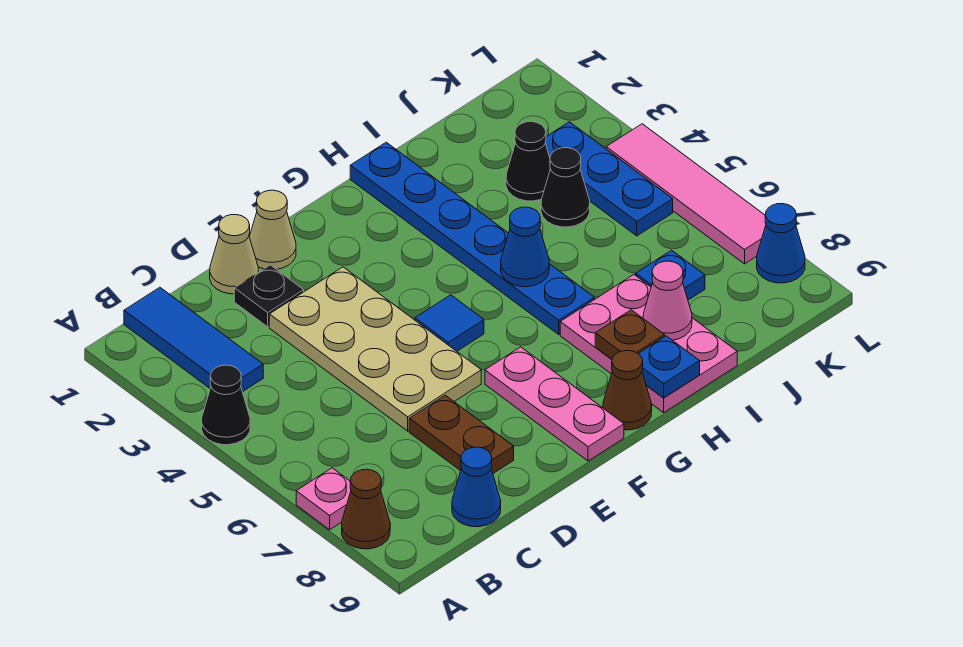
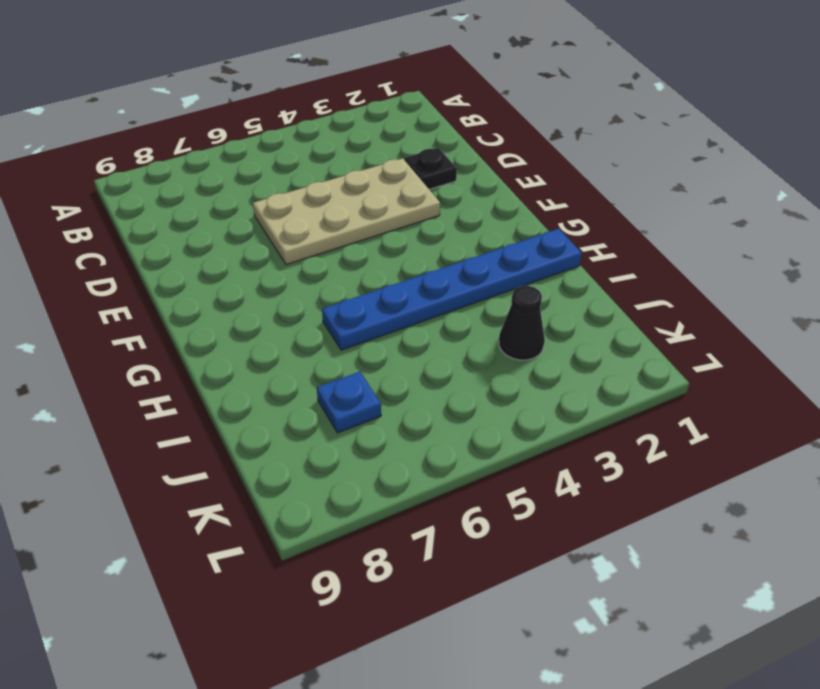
none -> black cone A4 level 1
none -> pink plate A7 level 1
none -> brown cone A8 level 1

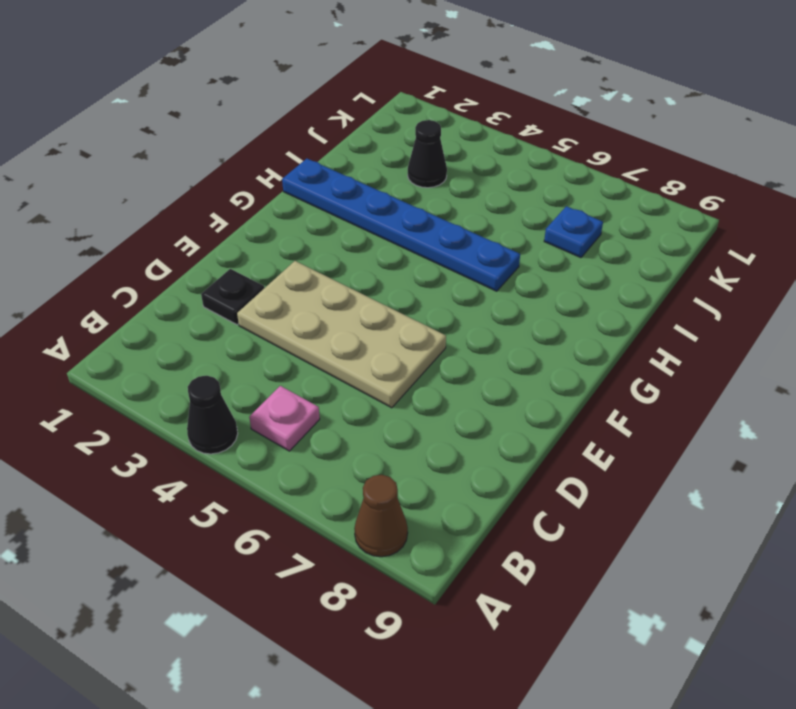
pink plate B5 level 1 -> pink plate A7 level 1
none -> blue tile B1:B3 level 1
none -> blue cone C9 level 1
none -> tan cone D1 level 1

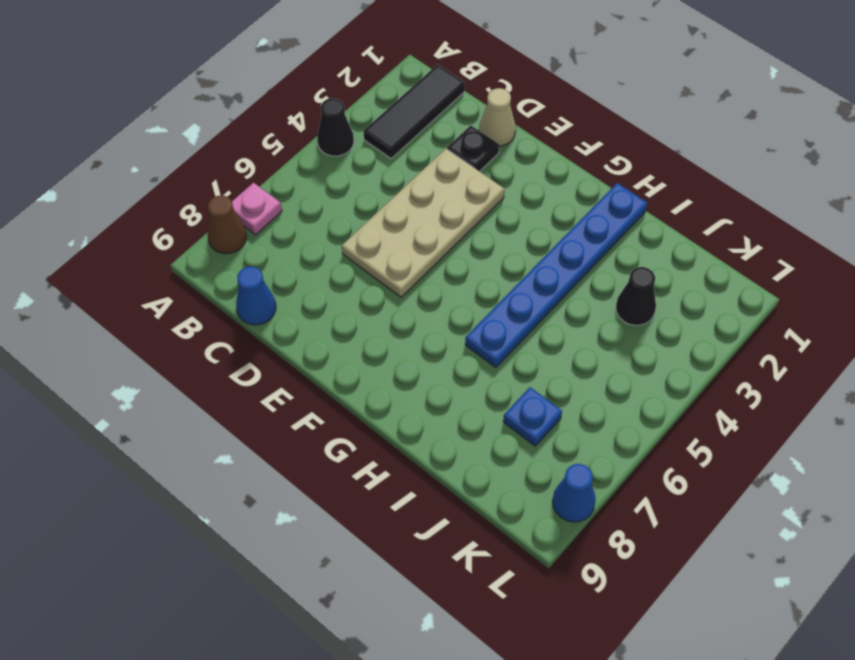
black tile B1:B3 level 1 -> blue tile B1:B3 level 1
none -> brown plate D7:D8 level 1
none -> tan cone E1 level 1
none -> blue tile F5 level 1

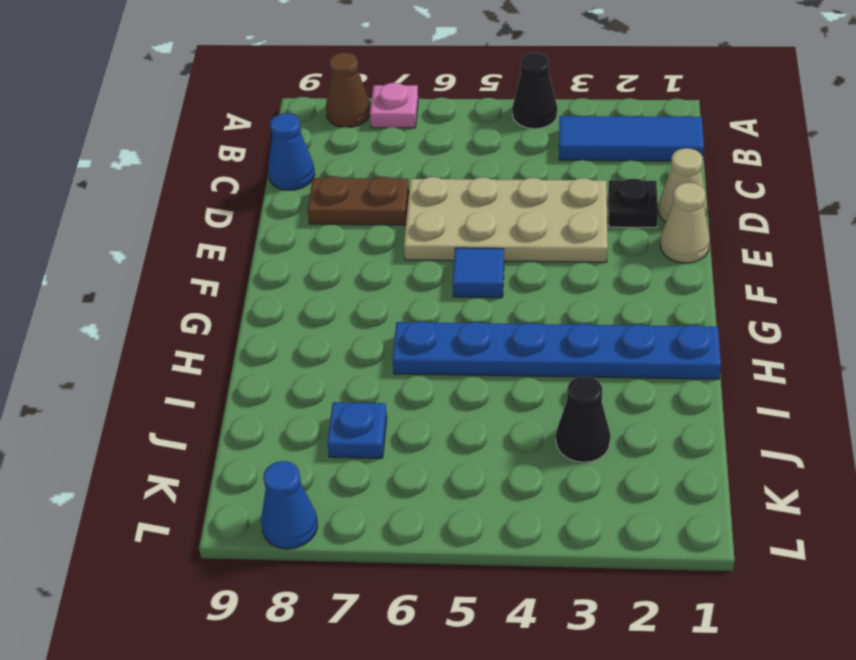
none -> pink plate F7:F9 level 1
none -> brown cone G9 level 1
none -> pink plate H7:I9 level 1

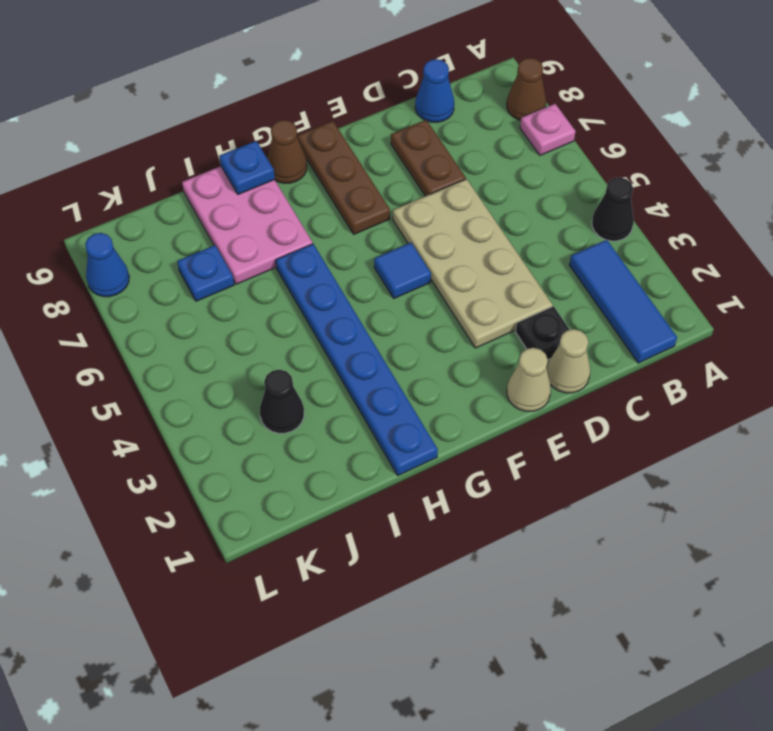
brown plate F7:F9 level 1 -> pink plate F7:F9 level 1
none -> black cone J4 level 1
none -> blue plate K3:K5 level 1
none -> pink tile L4:L7 level 1

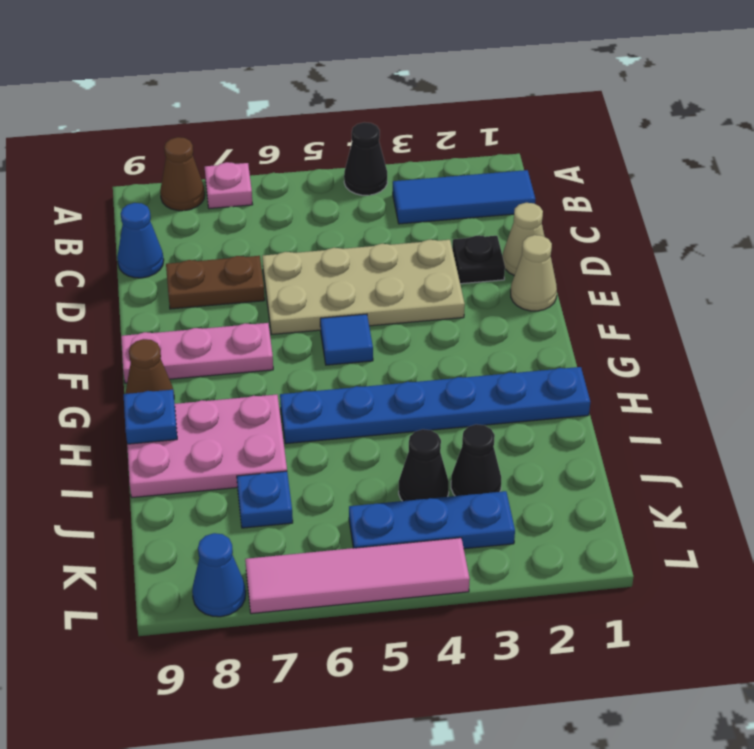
none -> blue cone H5 level 2
none -> brown plate H8 level 2
none -> pink cone I8 level 2

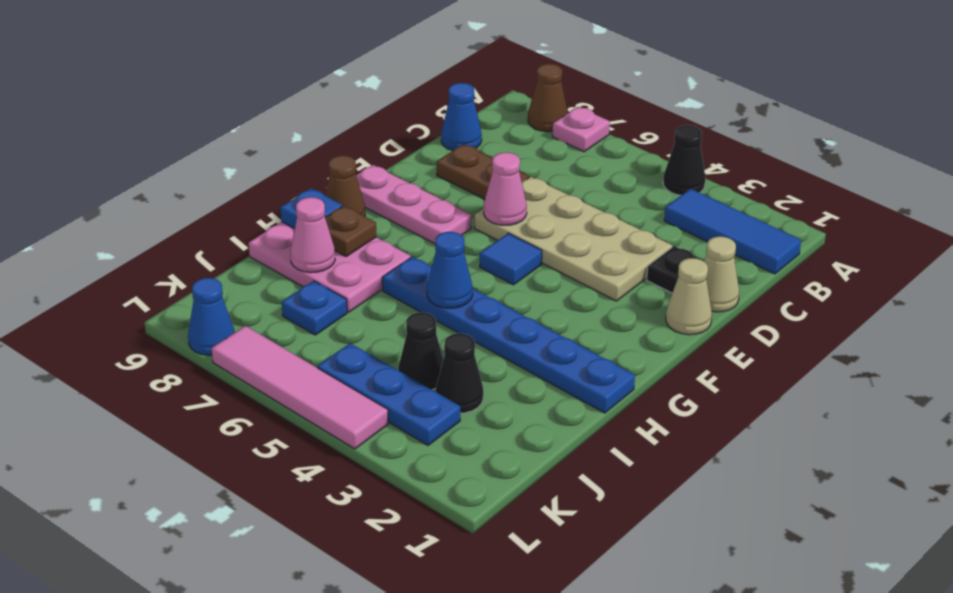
pink cone E6 level 2 -> none

